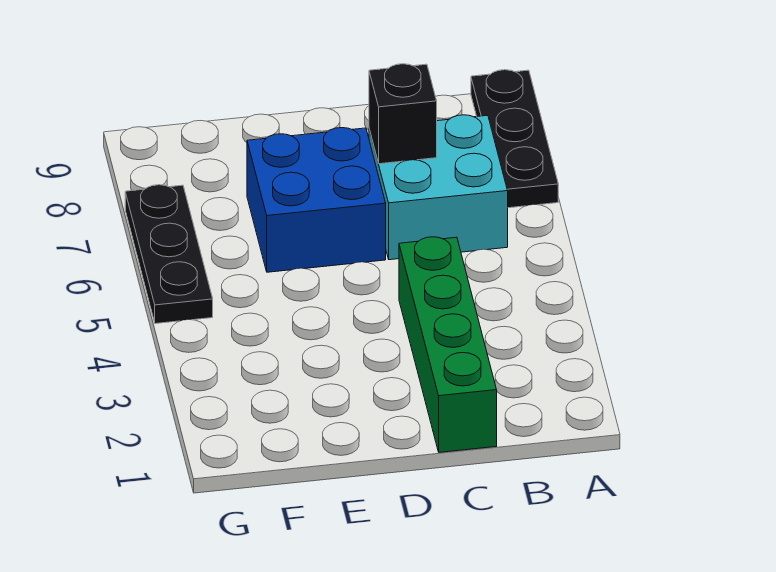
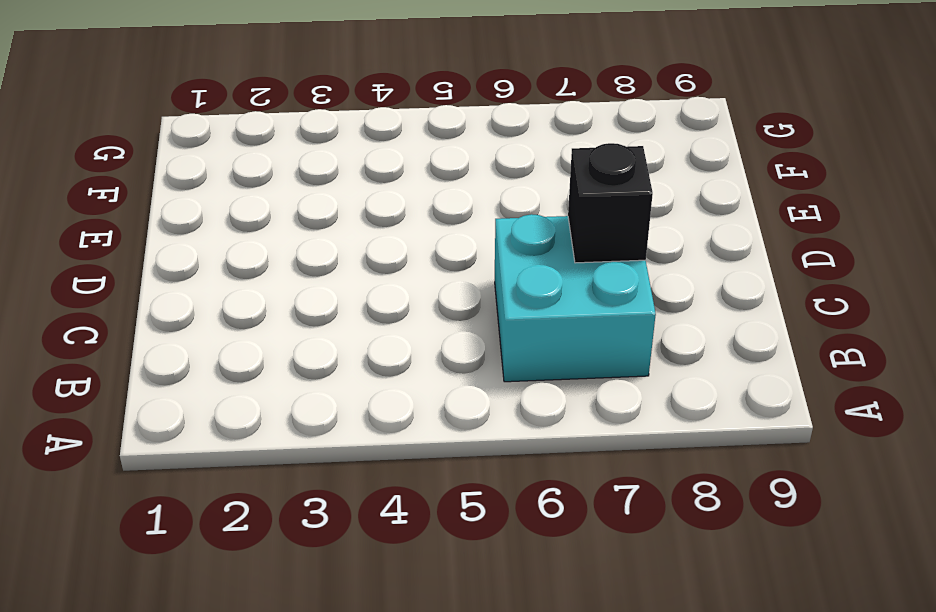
none -> black plate A7:A9 level 1
none -> green brick C1:C4 level 1

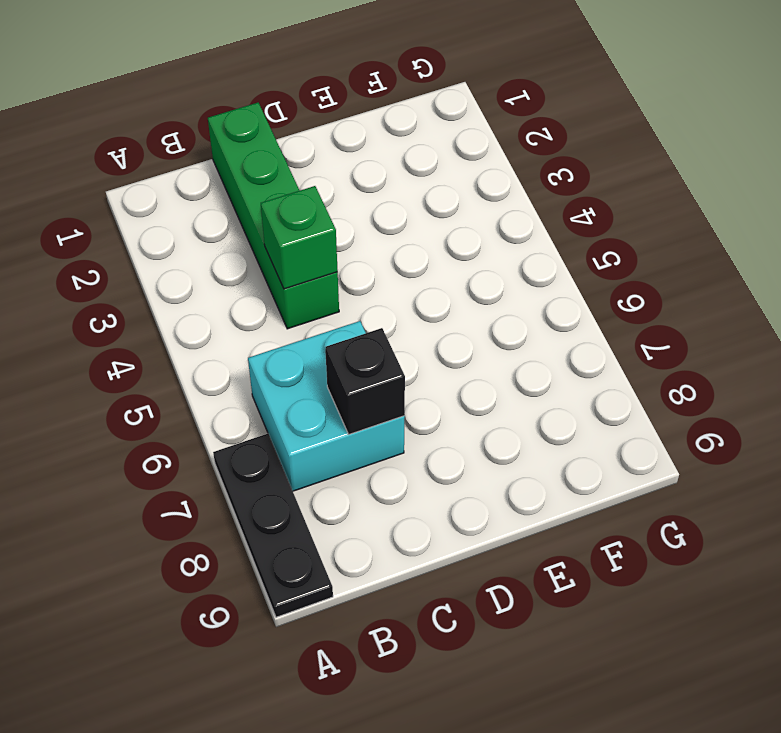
green brick C4 level 2 -> none
none -> blue brick D6:E7 level 1
none -> black plate G5:G7 level 1

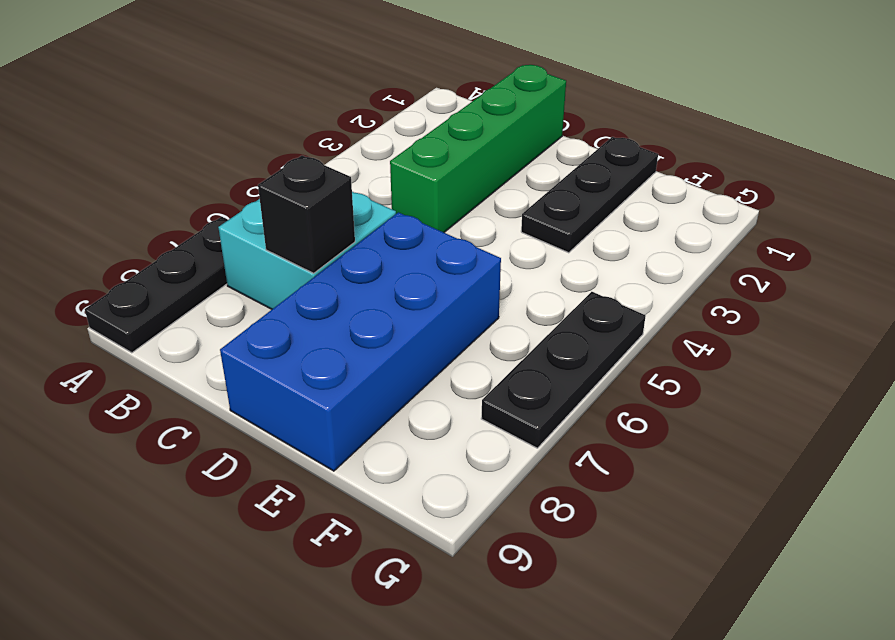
blue brick D6:E9 level 1 -> blue brick D6:E7 level 1
black plate E1:E3 level 1 -> none

